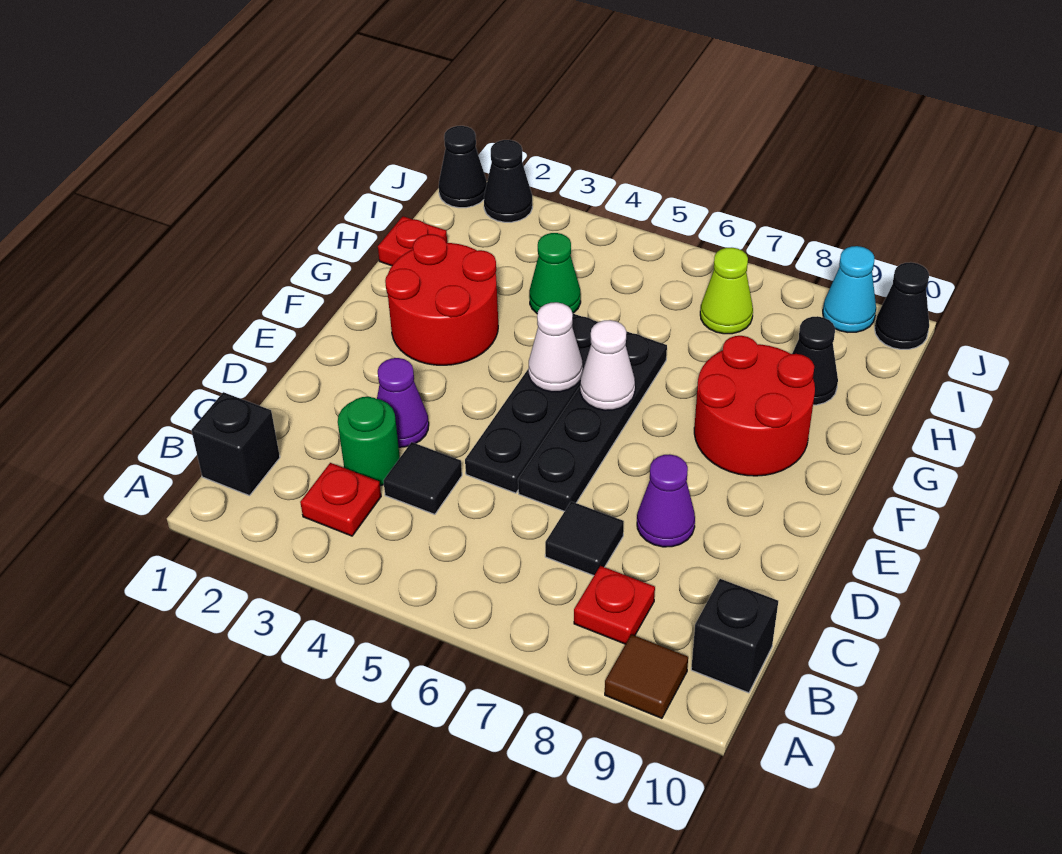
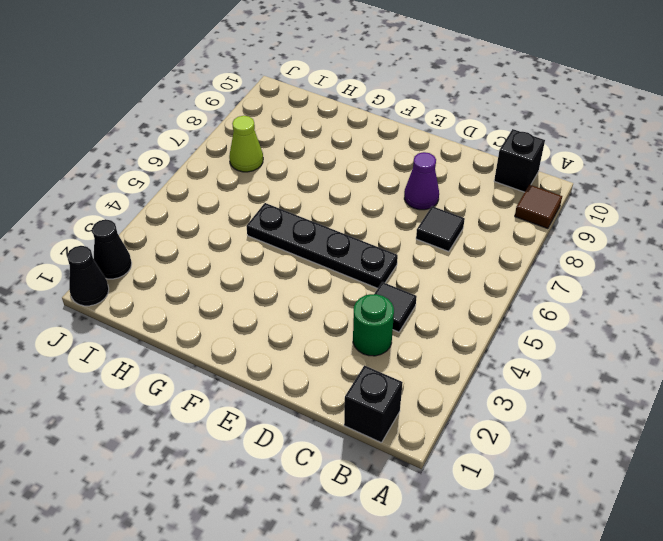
none -> red plate B3 level 1
none -> red plate B8 level 1
none -> purple cone D3 level 1

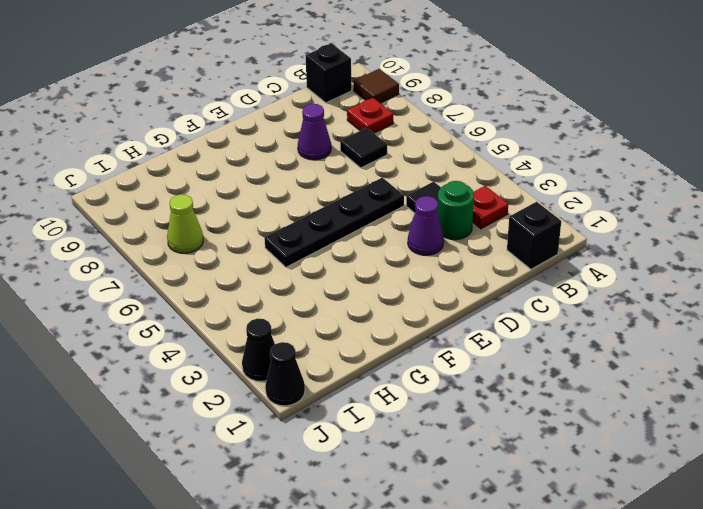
none -> black plate D6:G6 level 1
none -> red round brick F2:G3 level 1
none -> red round brick F8:G9 level 1

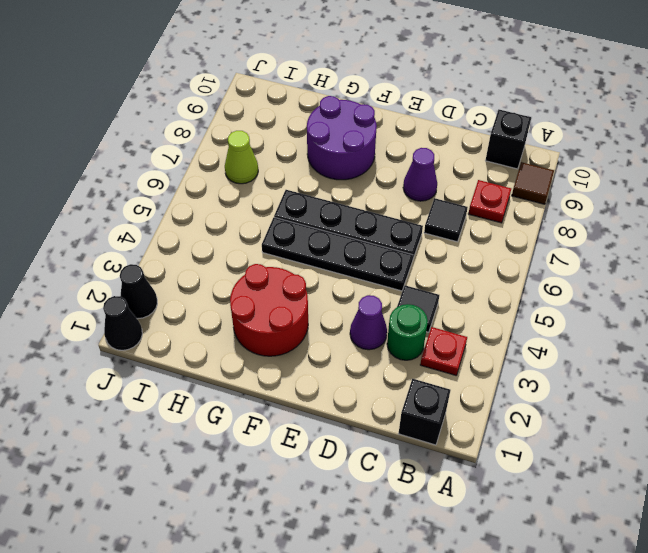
purple round brick F8:G9 level 1 -> red round brick F8:G9 level 1
none -> red plate H1 level 1
none -> green cone H4 level 1
none -> black cone H9 level 1

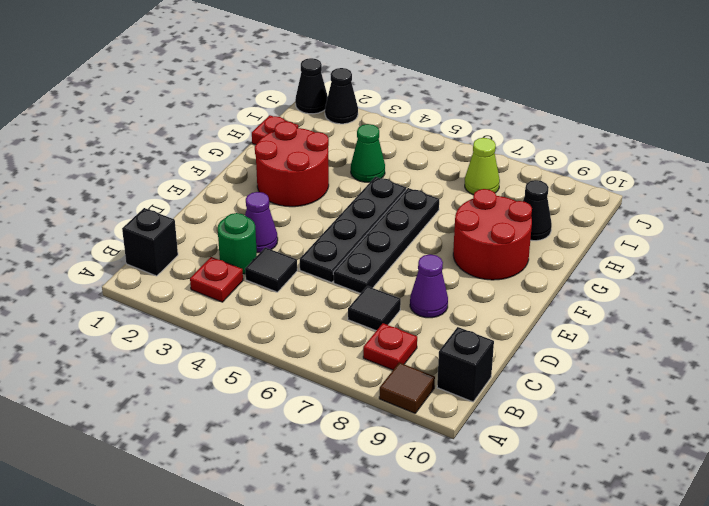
none -> cyan cone J9 level 1
none -> black cone J10 level 1
none -> white cone F5 level 2

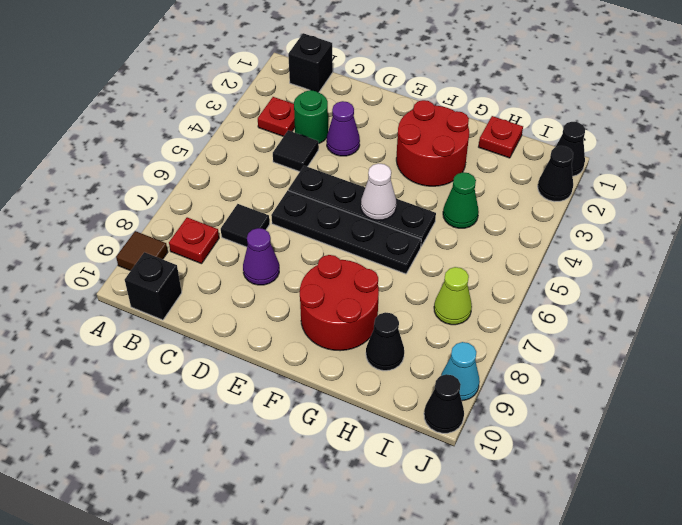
none -> white cone F6 level 2

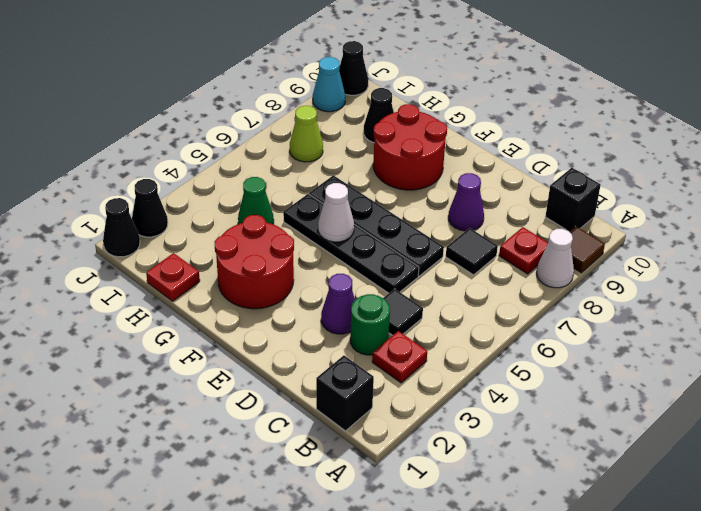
white cone A8 level 1 -> white cone F6 level 2

